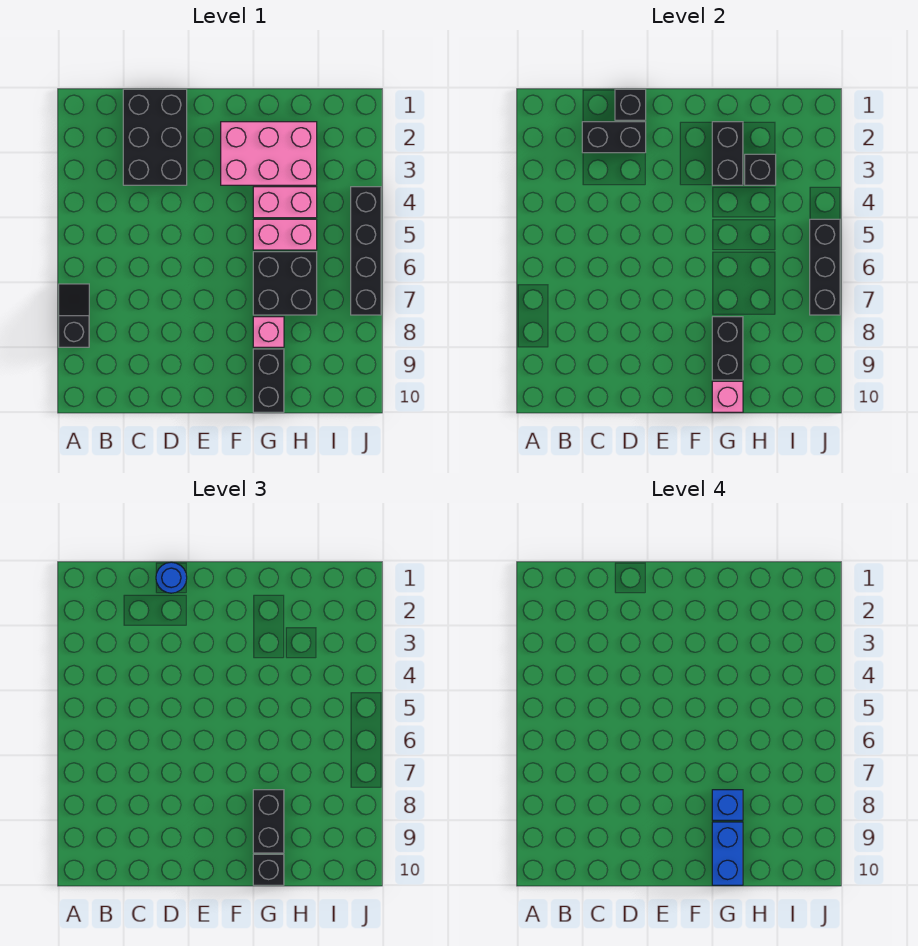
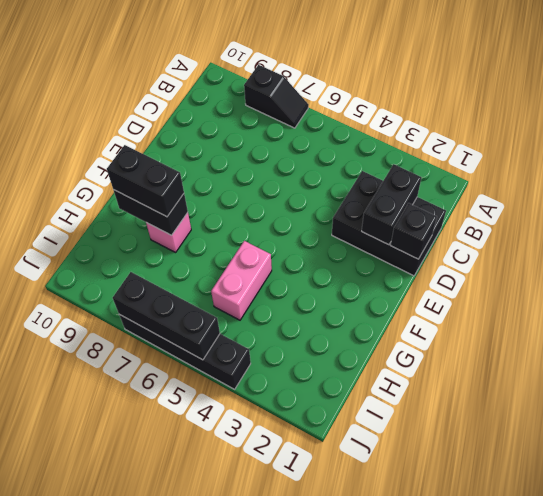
none -> pink brick F2:H3 level 1
none -> pink brick G4:H4 level 1
none -> black brick G6:H7 level 1

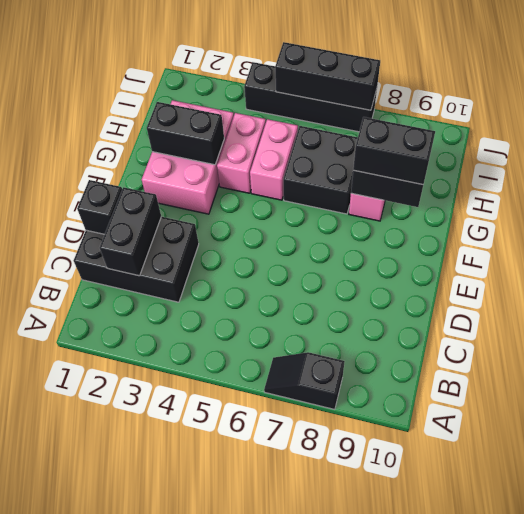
none -> black brick G9:G10 level 1
none -> pink brick G10 level 2
none -> black brick H3 level 2

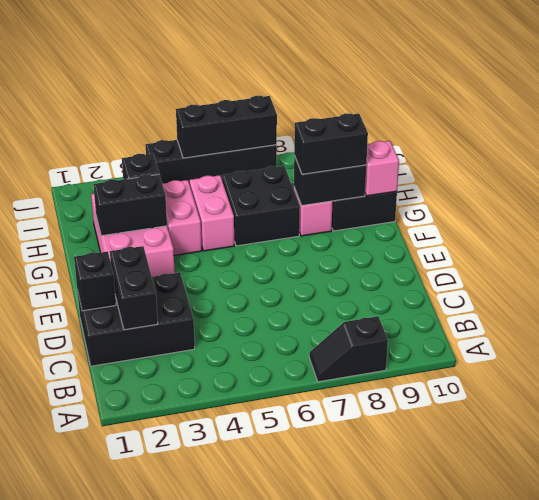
none -> blue round brick D1 level 3
none -> black brick G10 level 3
none -> blue brick G8 level 4

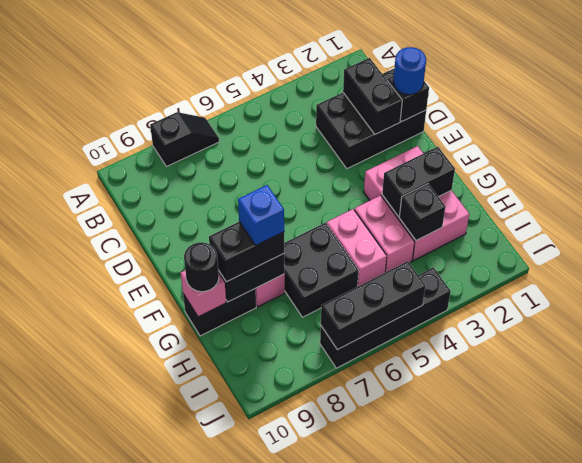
black round brick G10 level 3 -> black brick G10 level 3
none -> blue brick G9:G10 level 4

